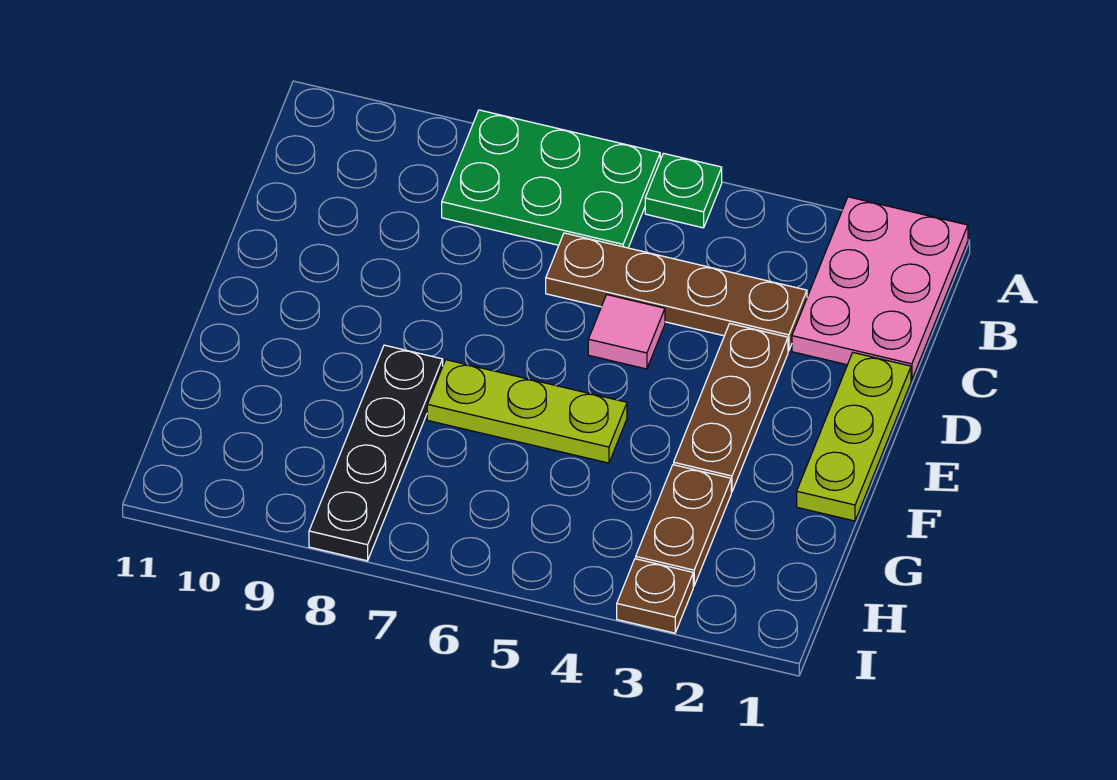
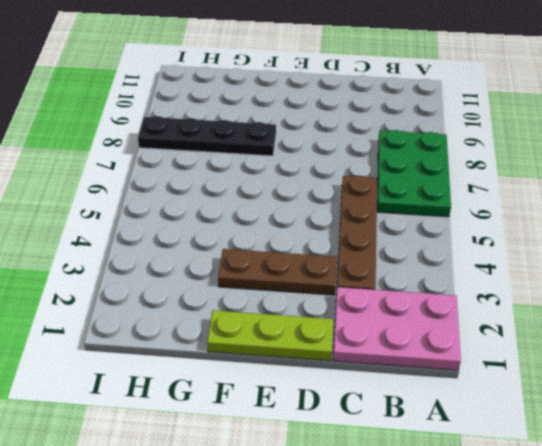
none -> green plate A5 level 1
none -> pink tile D5 level 1

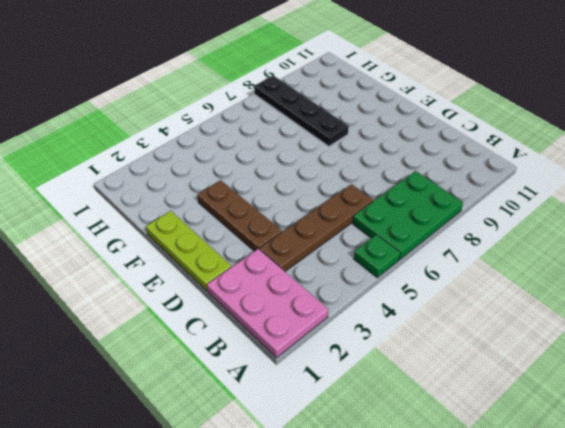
none -> pink tile D5 level 1
none -> lime plate F5:F7 level 1

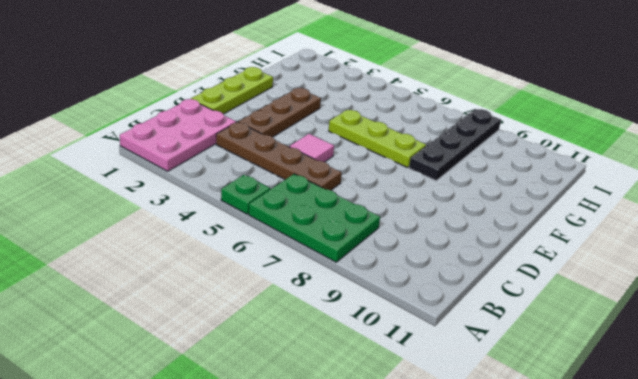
none -> brown plate G3:H3 level 1
none -> brown plate I3 level 1

